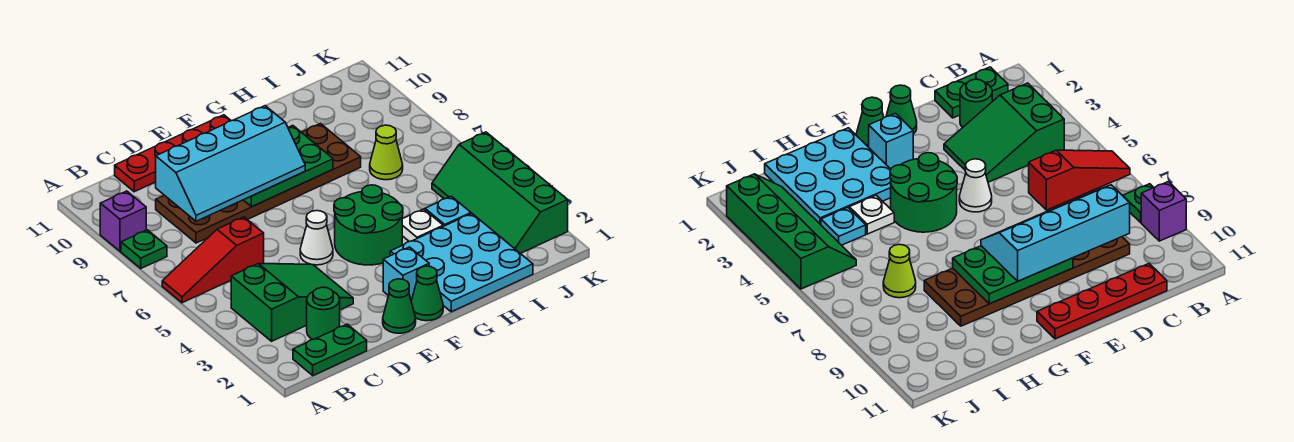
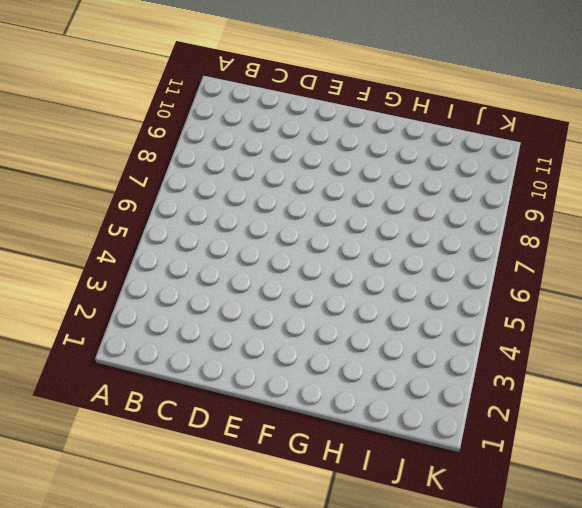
none -> red slope A6:C6 level 1 top C
none -> green plate A8 level 1
none -> purple brick A9 level 1

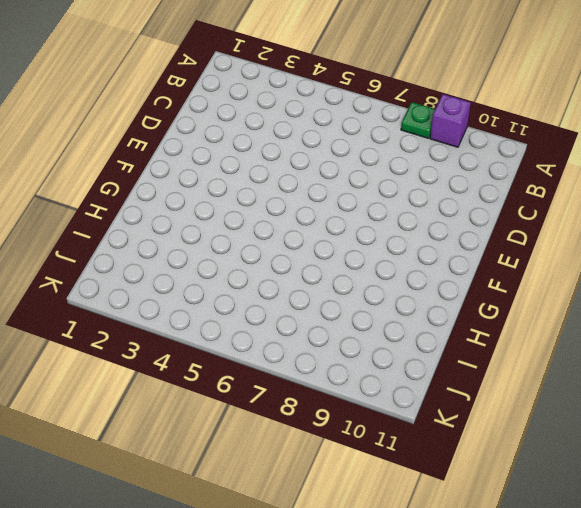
none -> red slope A6:C6 level 1 top C
none -> green plate B1:C1 level 1
none -> green slope B3:D4 level 1 top B

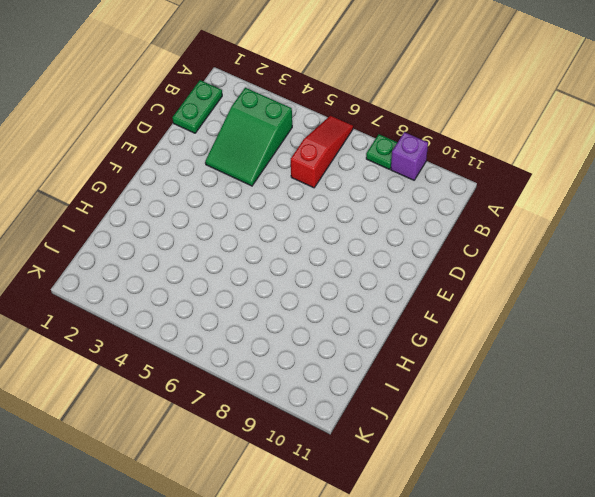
none -> green round brick C2 level 1
none -> brown plate C8:H9 level 1
none -> red plate C11:F11 level 1

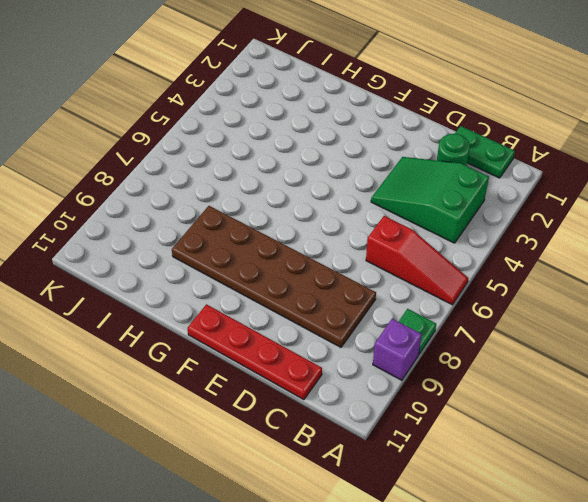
none -> green cone E1 level 1
none -> white cone E5 level 1
none -> green cone F1 level 1

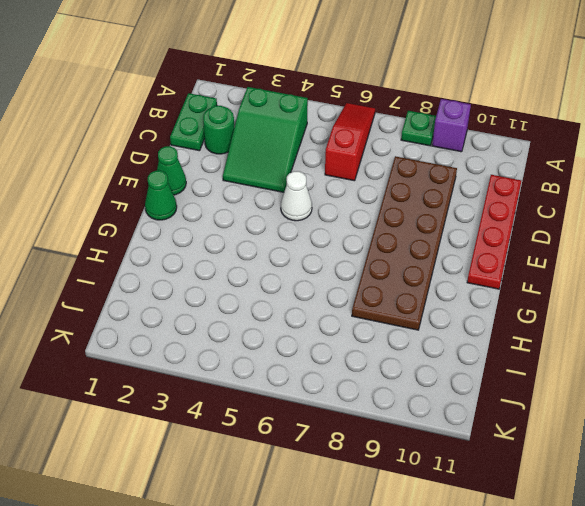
none -> cyan brick F2 level 1
none -> green round brick F4:G5 level 1
none -> cyan plate G1:I3 level 1

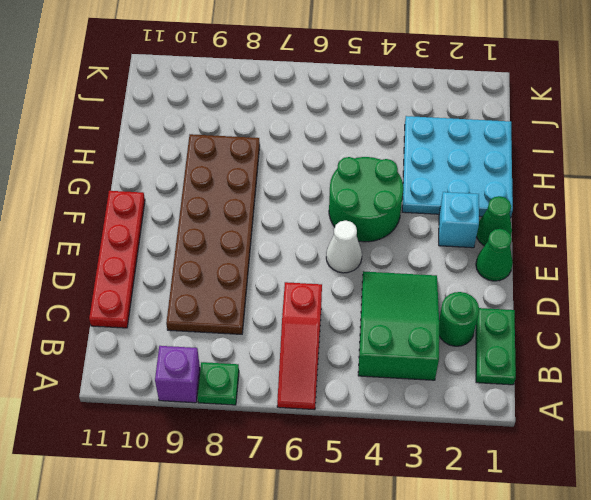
none -> white plate H4 level 1
none -> cyan plate I4 level 1
none -> lime cone I7 level 1

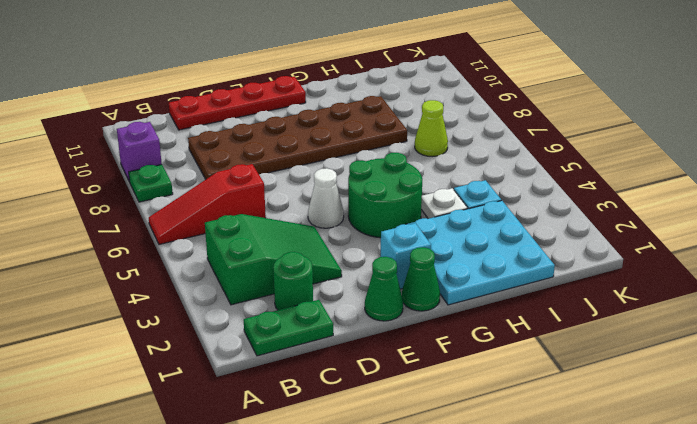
none -> green slope J2:K5 level 1 top K
none -> green plate E8:G9 level 2
none -> cyan slope C8:F9 level 3 top 9

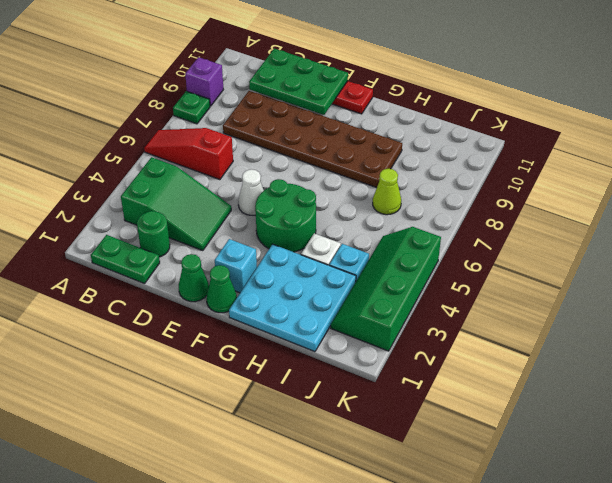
green plate C10:E11 level 2 -> green plate E8:G9 level 2
none -> cyan slope C8:F9 level 3 top 9

